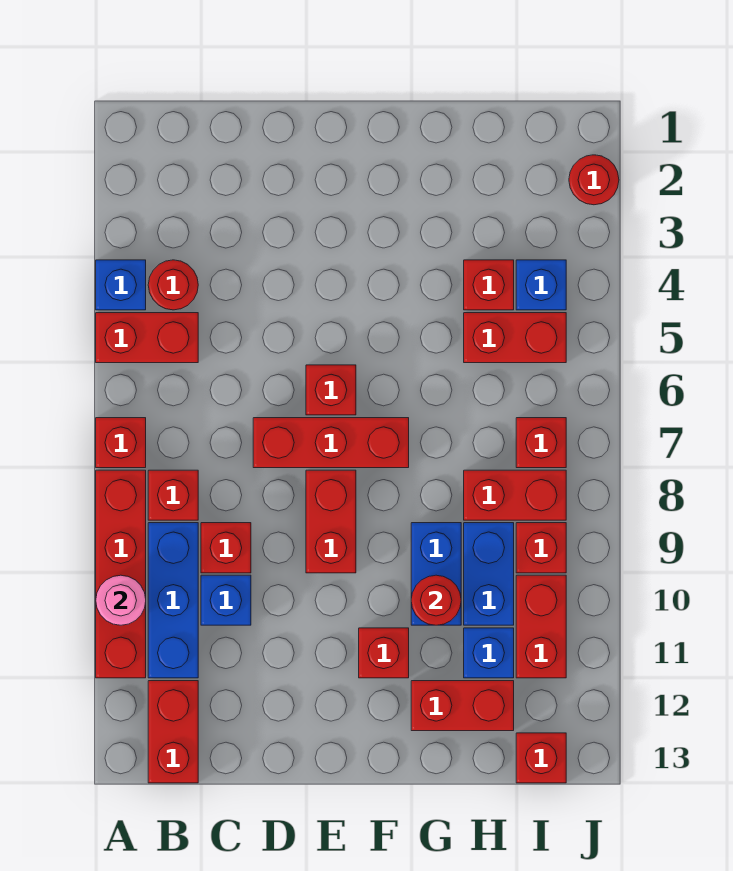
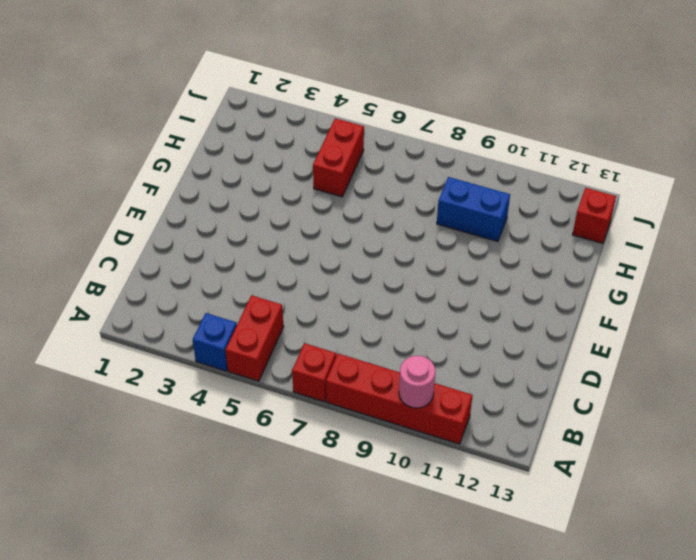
none -> red round brick B4 level 1
none -> red brick B8 level 1
none -> blue brick B9:B11 level 1

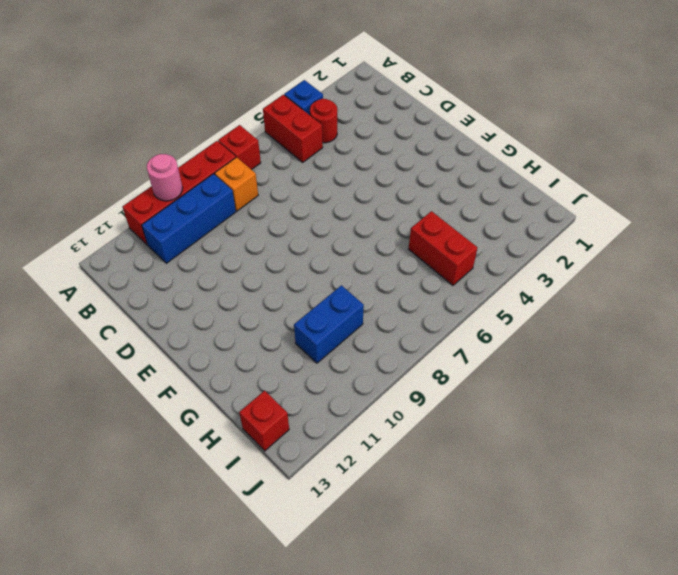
orange brick B8 level 1 -> red brick B8 level 1
none -> red brick B12:B13 level 1
none -> red brick C9 level 1
none -> blue brick C10 level 1

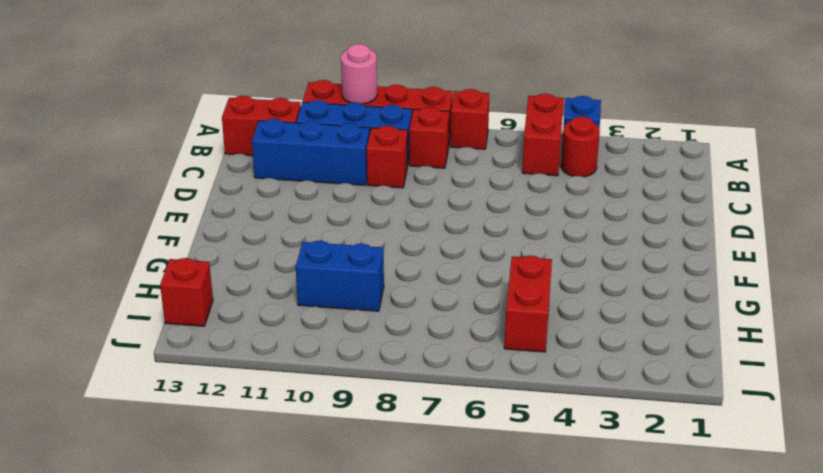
blue brick C10:C12 level 1 -> blue brick C10 level 1
none -> red brick D7:F7 level 1
none -> red brick E6 level 1
none -> red brick E8:E9 level 1

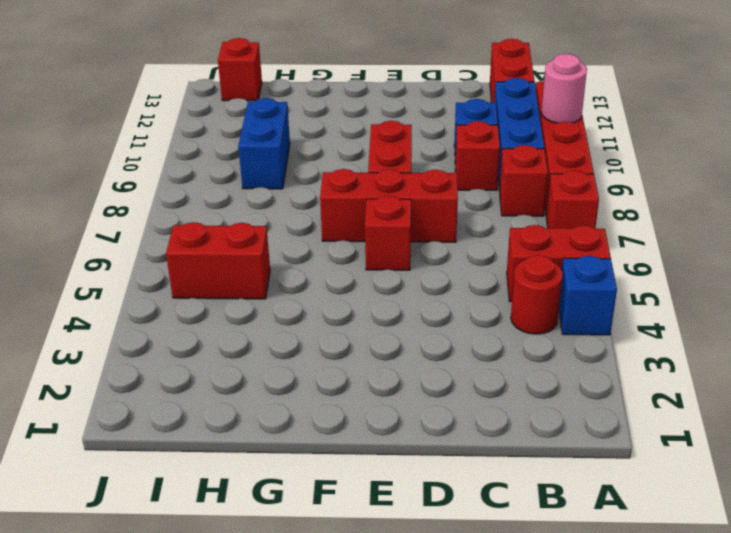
none -> red brick F11 level 1
none -> blue brick G9:G10 level 1
none -> red brick G12:H12 level 1

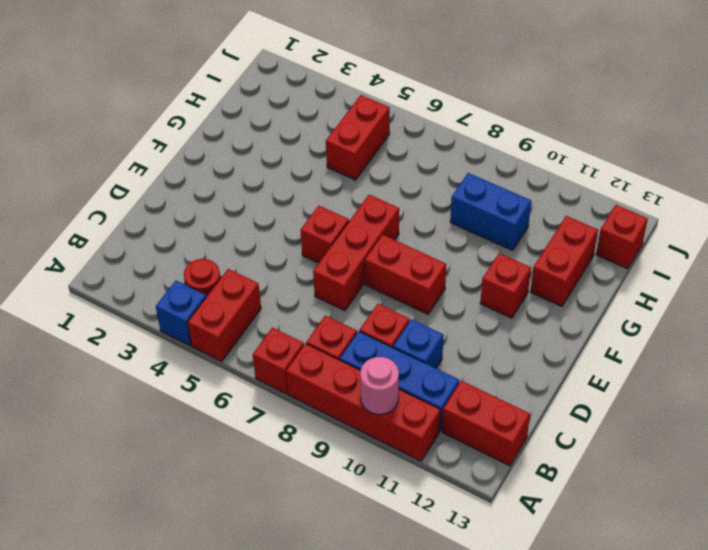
none -> blue brick G9:G10 level 1
none -> red brick H4 level 1
none -> red brick H8:I8 level 1

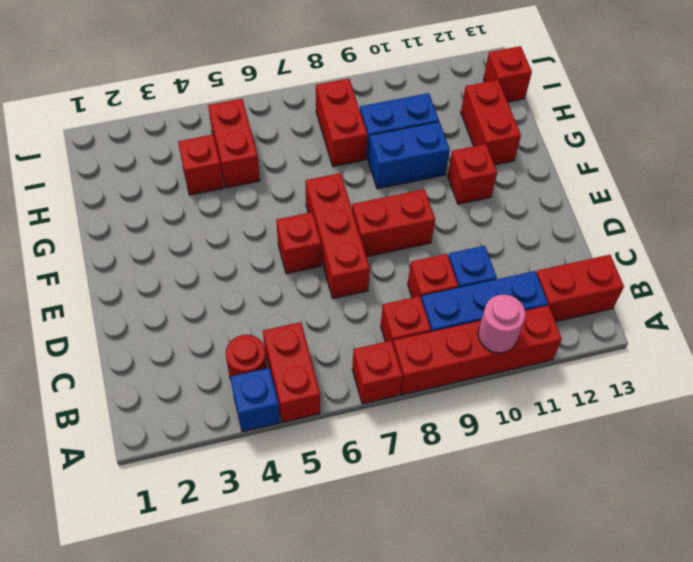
none -> blue brick H11 level 1
none -> blue brick I4 level 1
none -> red brick I7 level 1

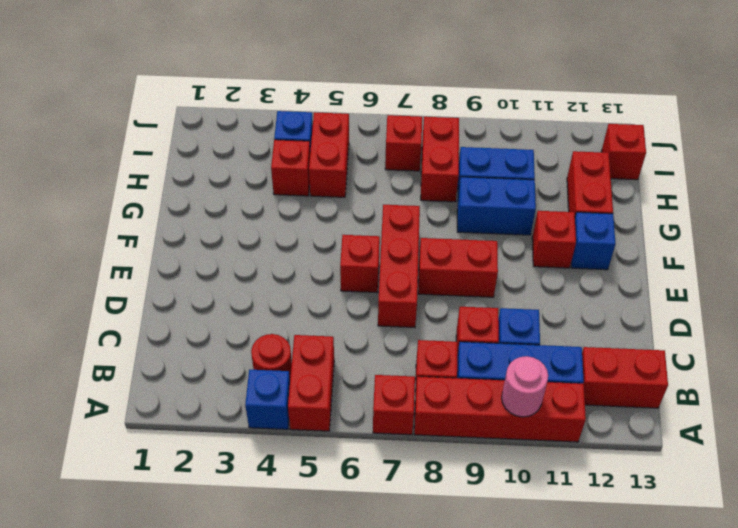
blue brick F12 level 1 -> blue brick H11 level 1
none -> red brick I9 level 1
none -> red brick I10:I11 level 1
none -> red round brick J2 level 1

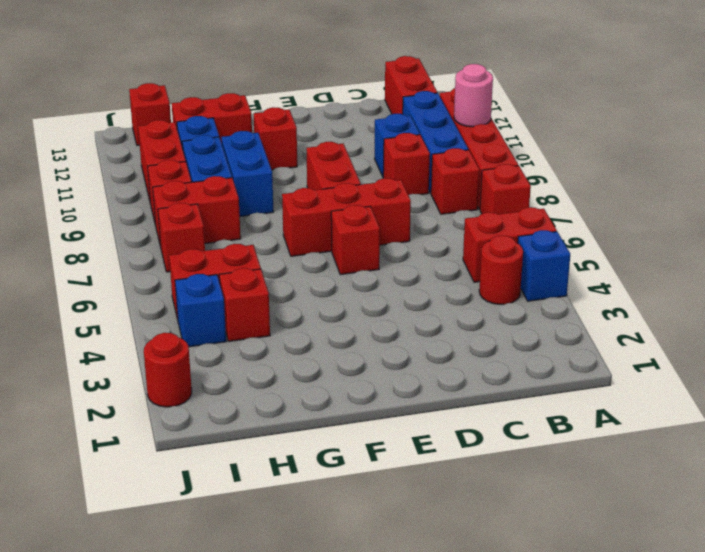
none -> red round brick G10 level 2

